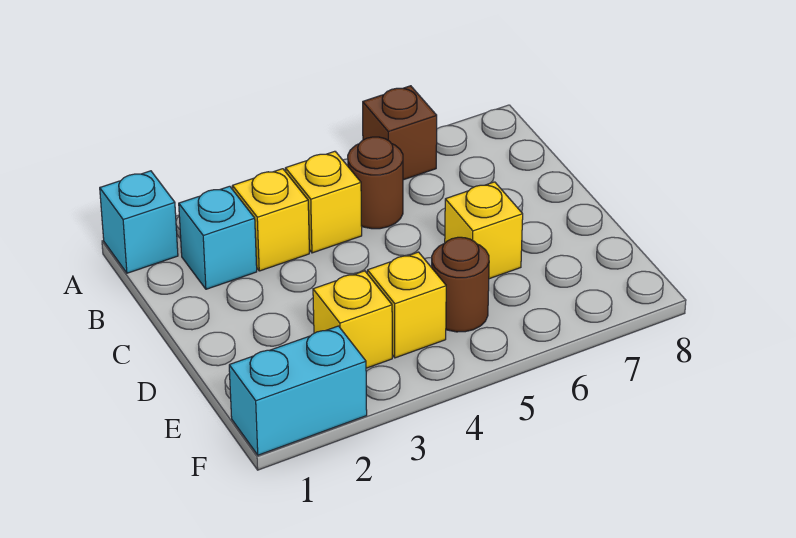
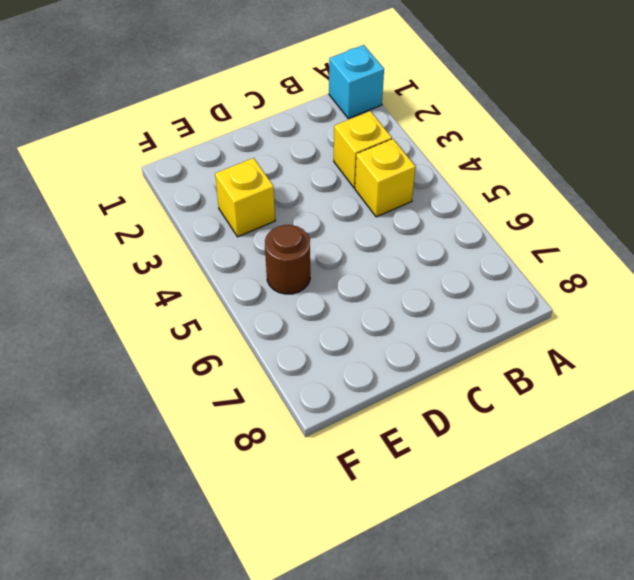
none -> brown brick A6 level 1
none -> cyan brick B2 level 1

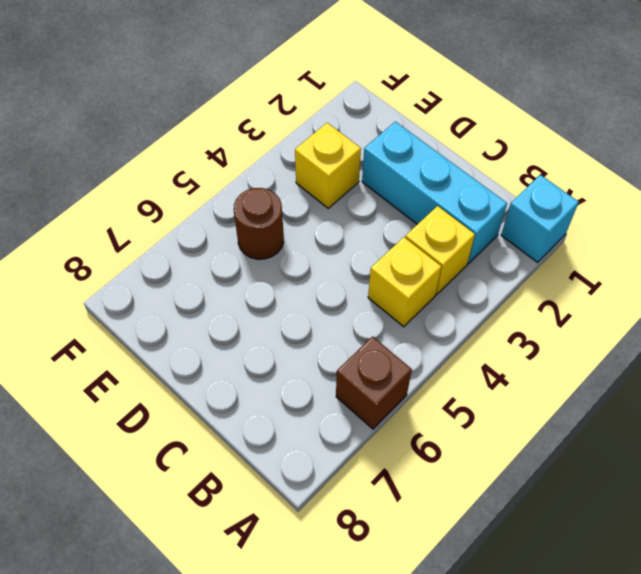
cyan brick B2:D2 level 1 -> cyan brick B2 level 1
none -> brown round brick B5 level 1
none -> yellow brick D6 level 1

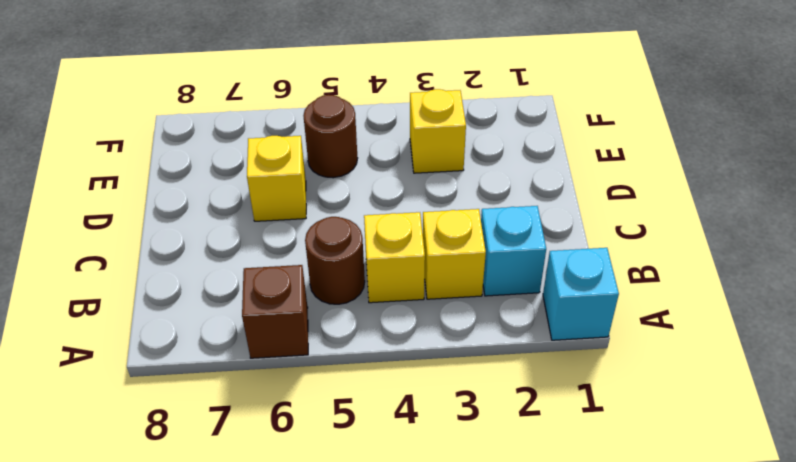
none -> yellow brick E4 level 1
none -> cyan brick F1:F2 level 1

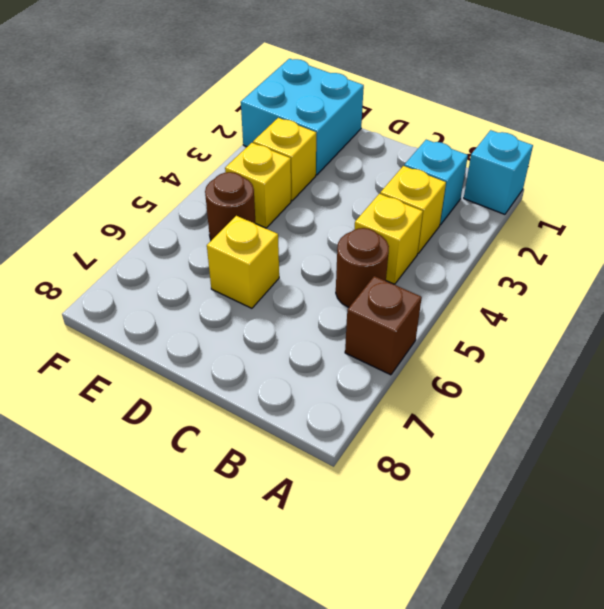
cyan brick E1:F2 level 1 -> cyan brick F1:F2 level 1

